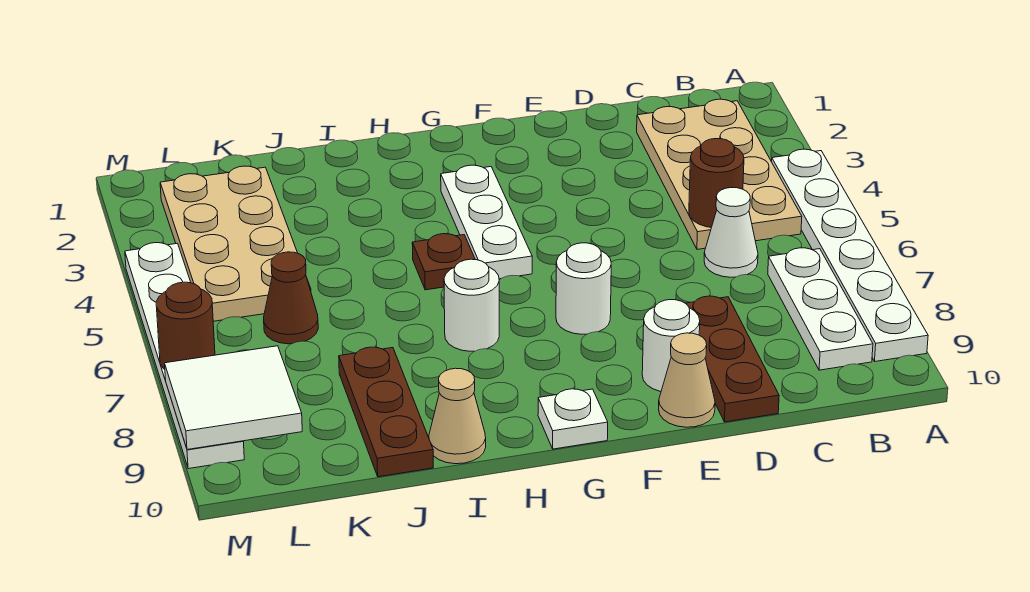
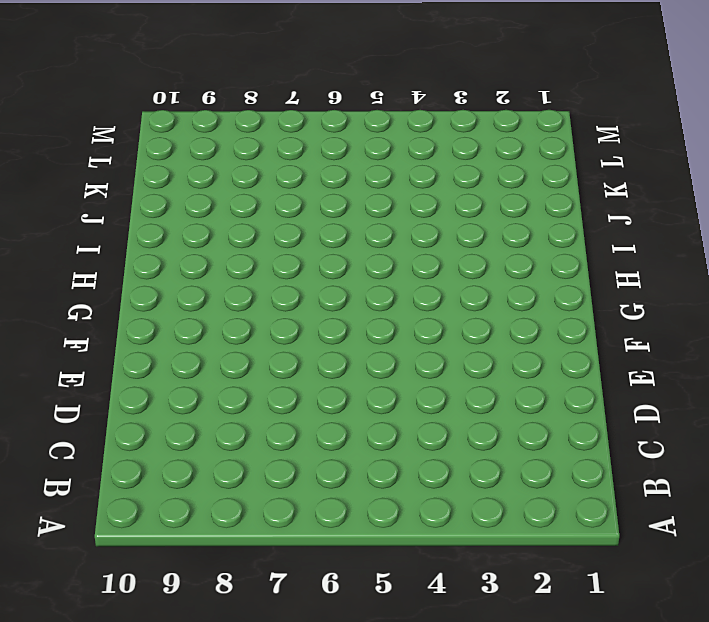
none -> white plate A4:A9 level 1
none -> tan plate B2:C5 level 1
none -> white plate B7:B9 level 1

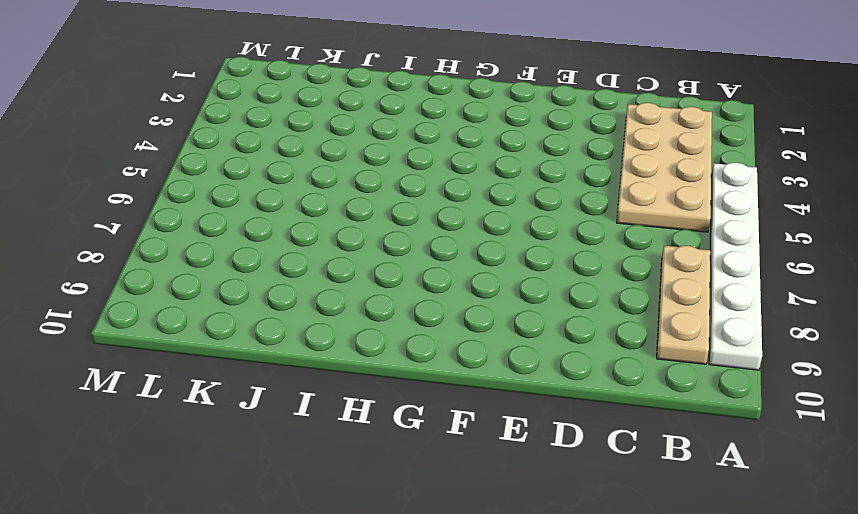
tan plate B7:B9 level 1 -> white plate B7:B9 level 1
none -> white cone C6 level 1
none -> brown plate D8:D10 level 1
none -> white round brick E9 level 1

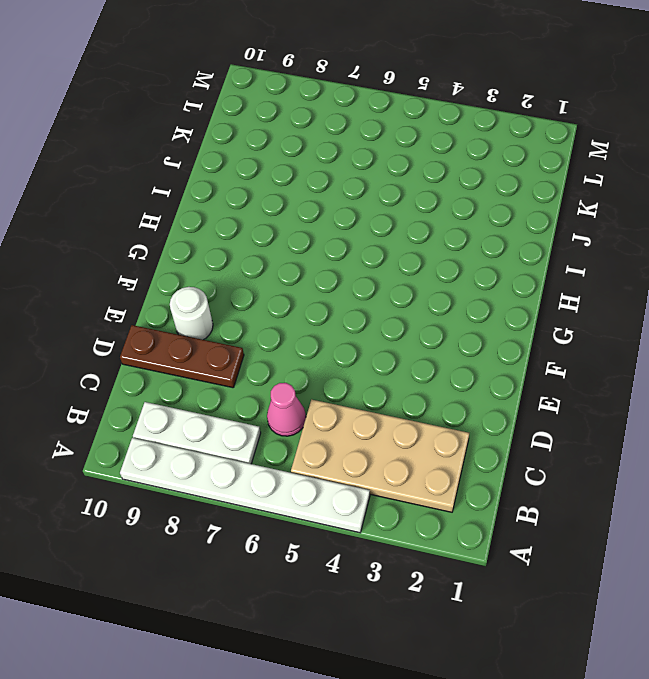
pink cone C6 level 1 -> white cone C6 level 1
none -> tan cone E10 level 1
none -> white round brick F7 level 1
none -> white plate G3:G5 level 1

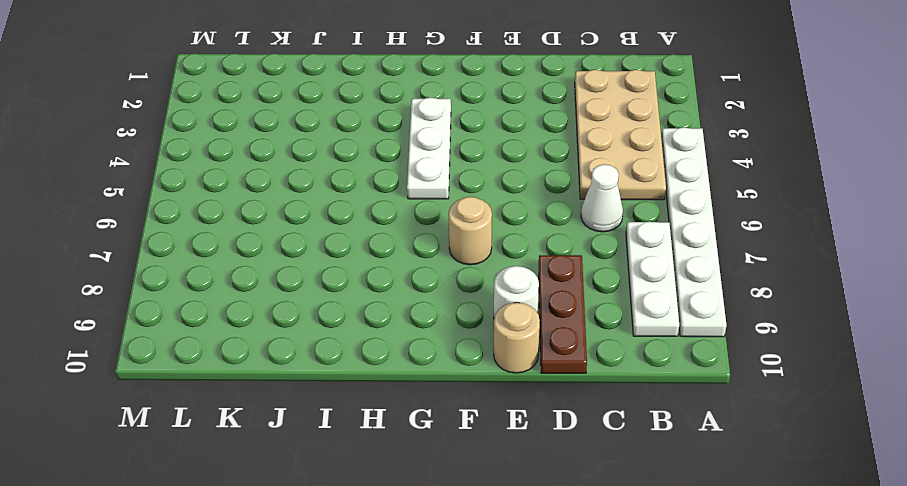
tan round brick E10 level 1 -> tan cone E10 level 1
tan round brick F7 level 1 -> white round brick F7 level 1
none -> white plate G10 level 1
none -> brown plate H5 level 1
none -> white round brick H7 level 1

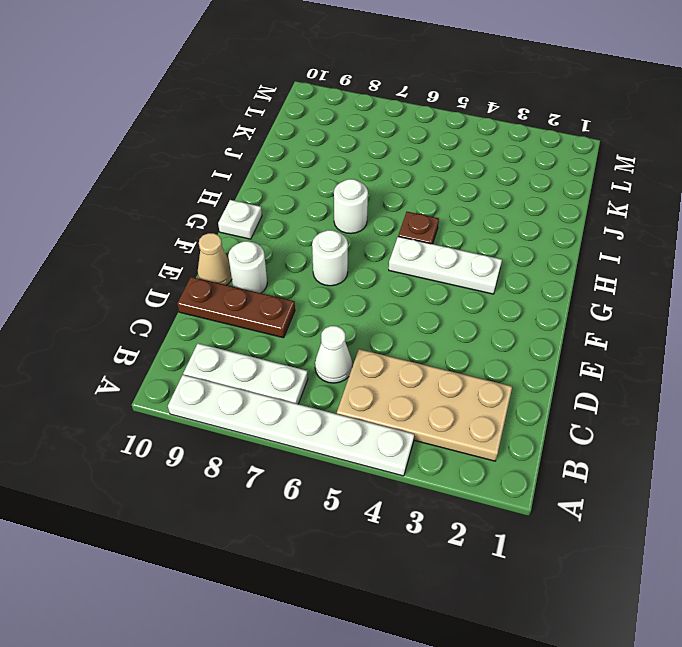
none -> tan cone I10 level 1
none -> brown plate J8:J10 level 1
none -> tan plate K2:L5 level 1

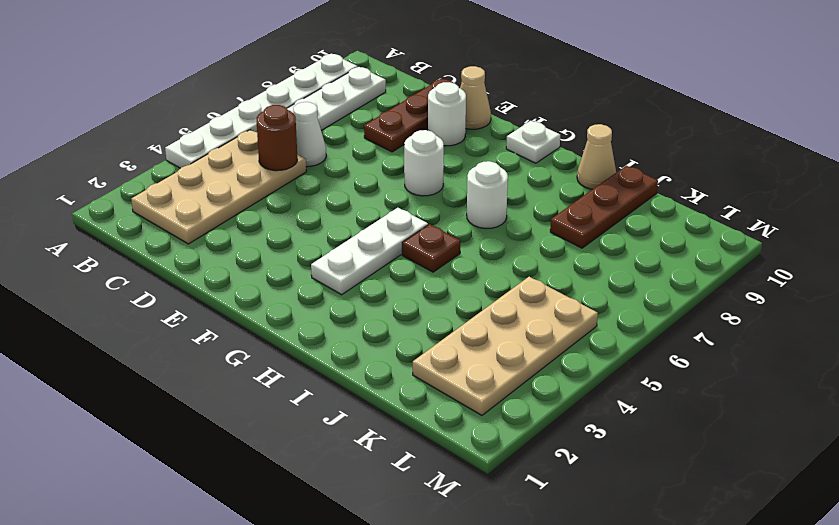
none -> brown cone K6 level 1
none -> white plate M4:M9 level 1
none -> white tile L8:M9 level 2

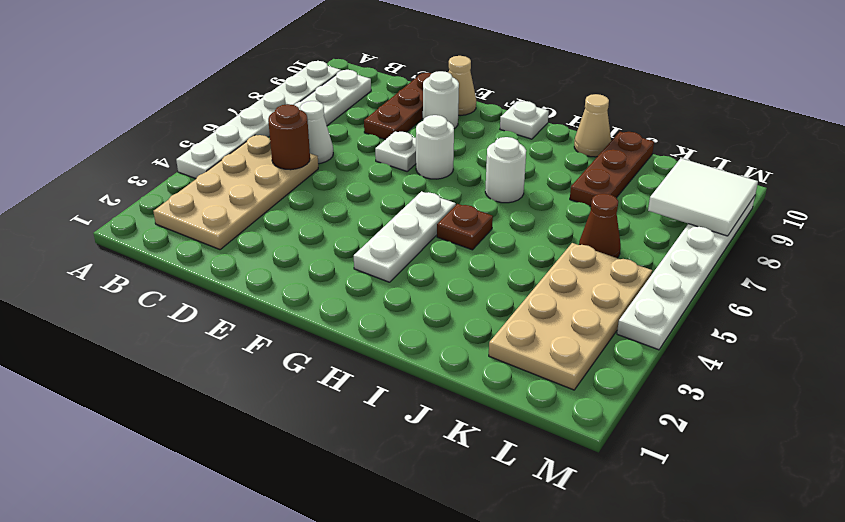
white plate E7 level 1 -> none
none -> brown round brick M7 level 2

